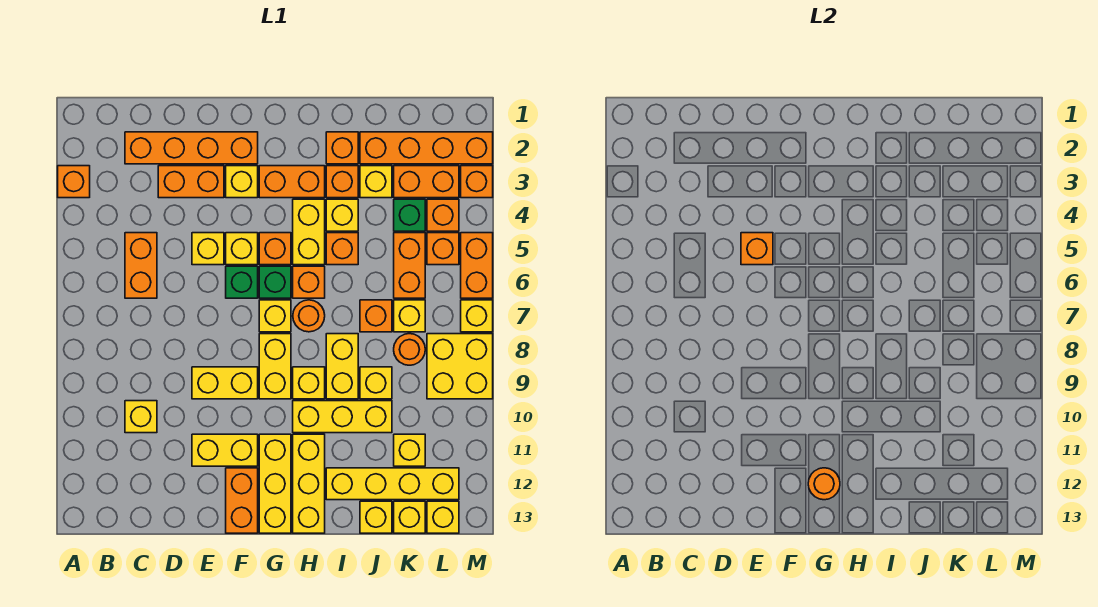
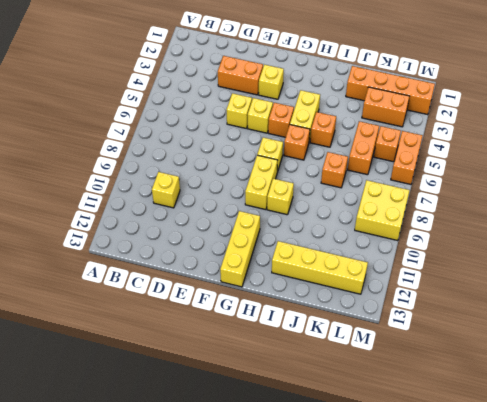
none -> orange brick A3 level 1
none -> orange brick C2:F2 level 1
none -> orange brick C5:C6 level 1
none -> yellow brick E9:F9 level 1

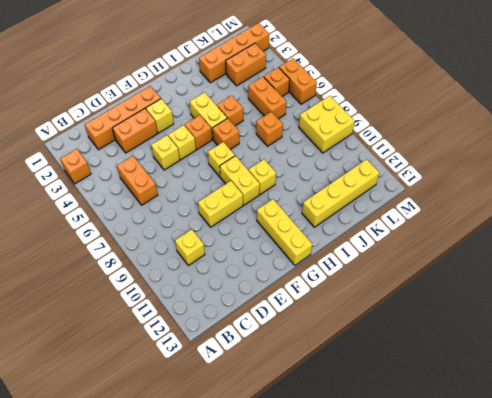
none -> yellow brick E11:F11 level 1
none -> green brick F6 level 1
none -> orange brick F12:F13 level 1
none -> orange brick G3:H3 level 1

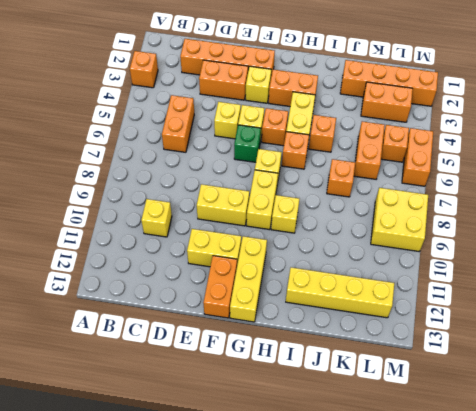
none -> green brick G6 level 1
none -> orange round brick H7 level 1
none -> yellow brick H10:J10 level 1
none -> yellow brick H11:H13 level 1

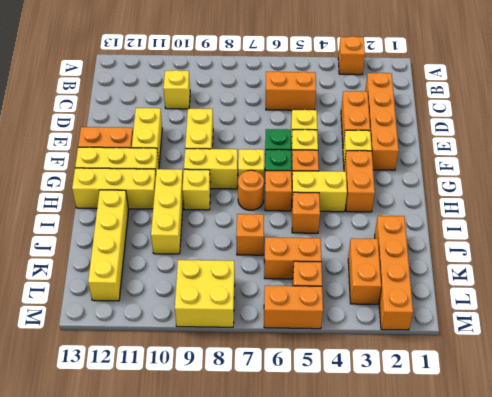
none -> orange brick I2 level 1
none -> orange brick I3 level 1
none -> yellow brick I4 level 1
none -> yellow brick I8:I9 level 1

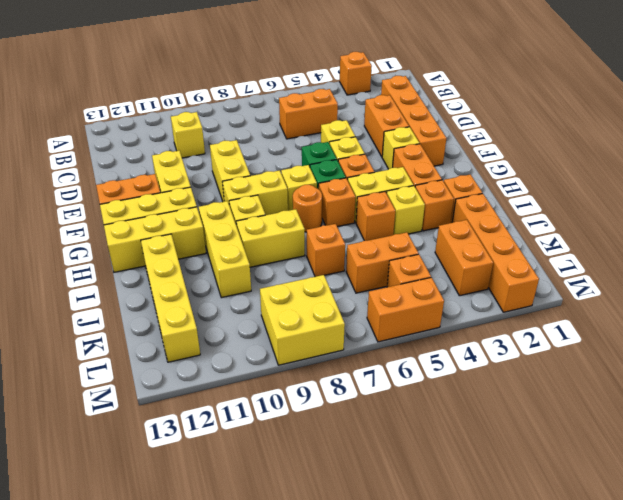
none -> yellow brick J3 level 1
none -> yellow brick J9 level 1
none -> yellow brick J13 level 1
none -> green brick K4 level 1

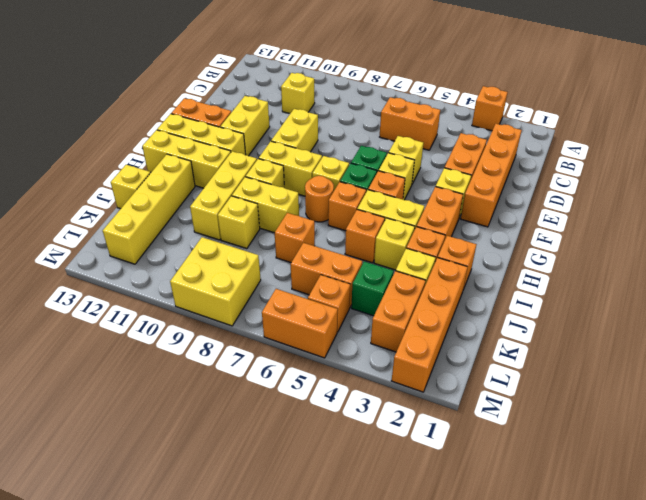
none -> yellow brick K7 level 1
none -> orange round brick K8 level 1
none -> yellow brick K11 level 1
none -> yellow brick K13 level 1

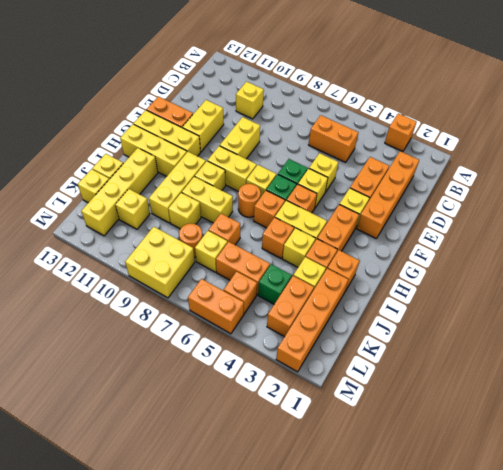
none -> orange brick L4 level 1
none -> yellow brick L13 level 1
none -> orange brick M3 level 1
none -> yellow brick M7 level 1

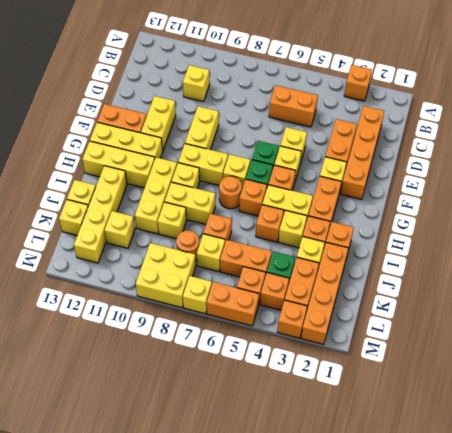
none -> yellow brick L13 level 1
none -> orange brick E5 level 2
none -> orange round brick G12 level 2

